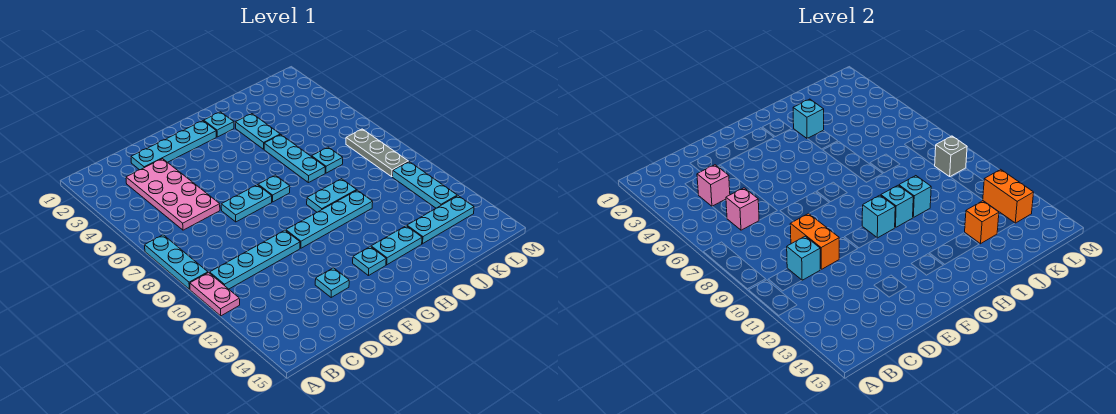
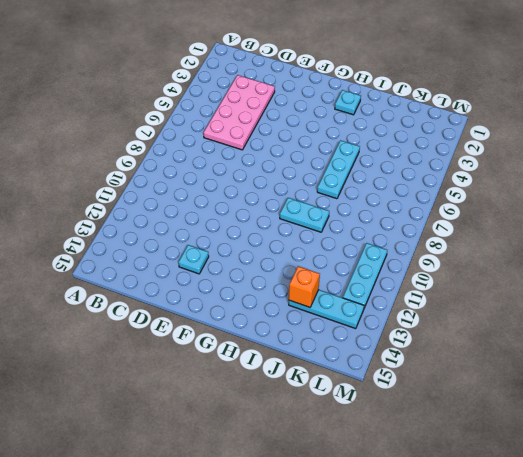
none -> cyan plate A7:A9 level 1
none -> pink plate A10:A11 level 1
none -> cyan plate B10:E10 level 1
none -> cyan plate D2:G2 level 1

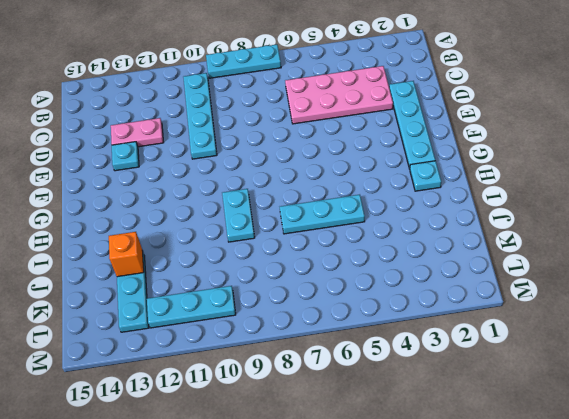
pink plate D12:D13 level 1 -> pink plate A10:A11 level 1
none -> cyan plate E7:F7 level 1
none -> cyan plate F10:I10 level 1
none -> cyan plate G7 level 1
none -> cyan plate G13 level 1

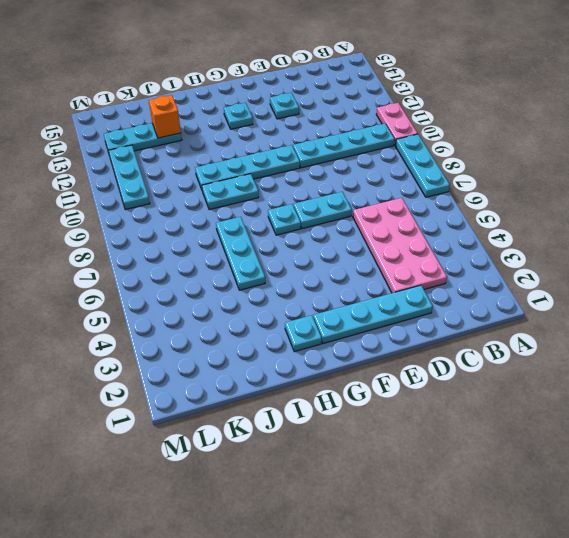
none -> cyan plate H13:I13 level 1
none -> cyan plate I3:I4 level 1
none -> cyan plate J7 level 1
none -> grey plate L7:L9 level 1

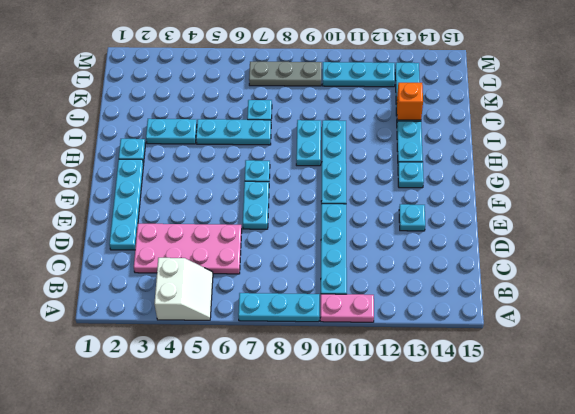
white slope A4:B5 level 1 top 4 -> none
none -> pink brick C4 level 2
none -> pink brick C6 level 2
none -> cyan brick C10 level 2
none -> orange brick D9:D10 level 2

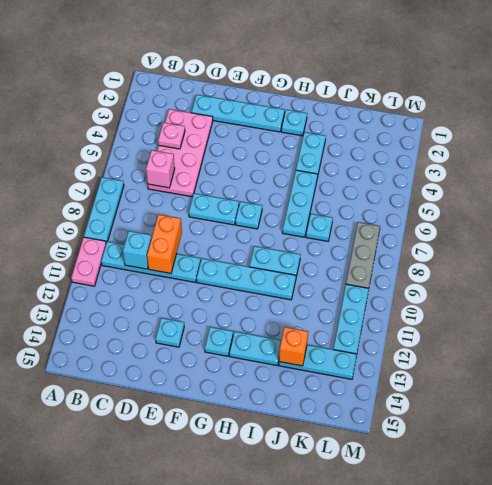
pink plate C4 level 2 -> pink brick C4 level 2
none -> cyan brick G10 level 2
none -> cyan brick H10 level 2
none -> cyan brick I3 level 2
none -> cyan brick I10 level 2

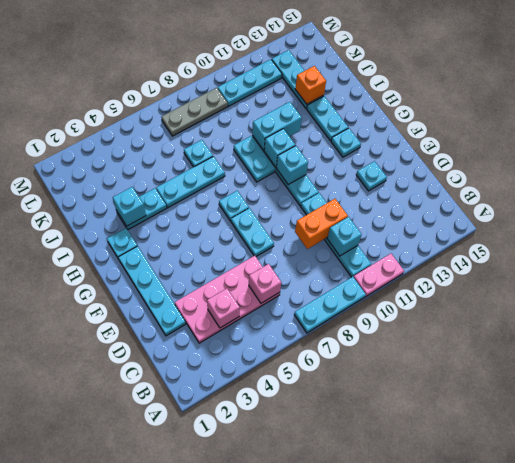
cyan brick I10:I11 level 2 -> cyan brick I10 level 2
none -> grey brick L9 level 2
none -> orange brick L12:L13 level 2

